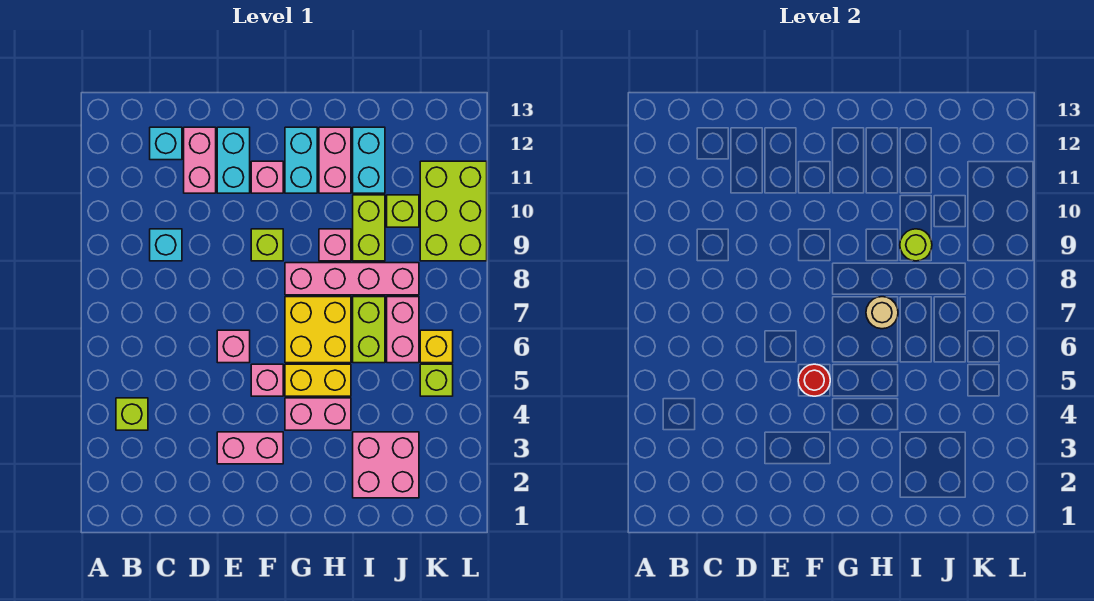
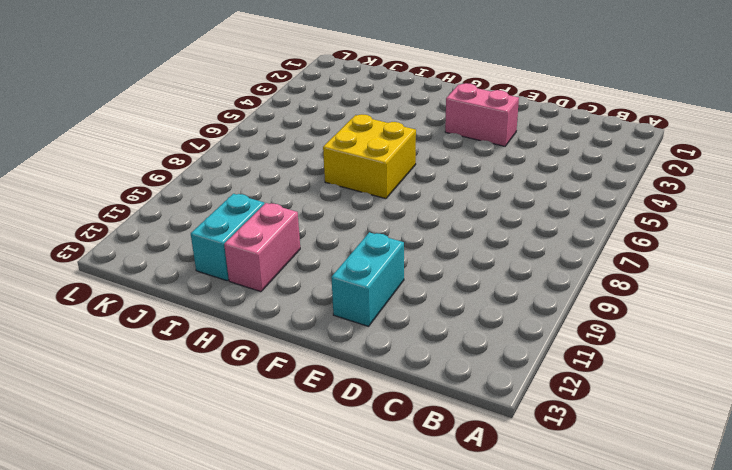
none -> lime brick B4 level 1
none -> cyan brick C9 level 1
none -> cyan brick C12 level 1

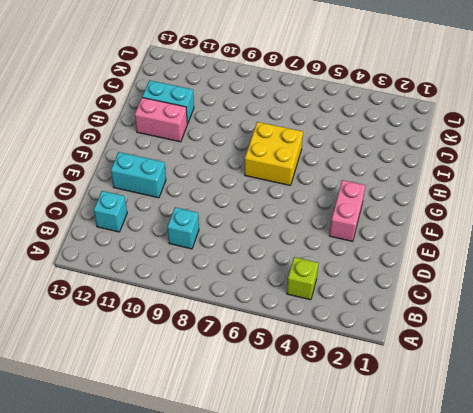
none -> pink brick D11:D12 level 1
none -> pink brick E6 level 1
none -> pink brick F5 level 1

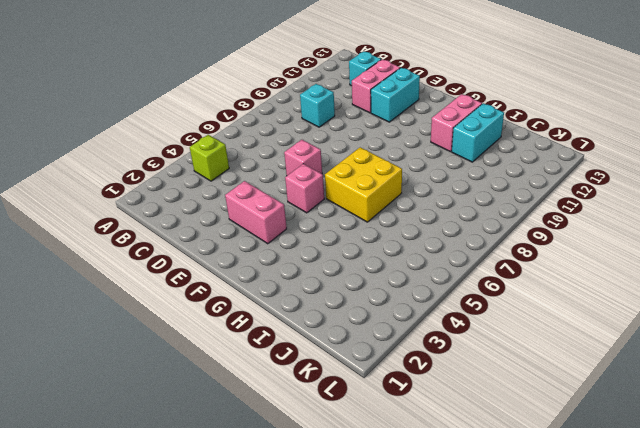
none -> lime brick F9 level 1
none -> pink brick F11 level 1
none -> pink brick G4:H4 level 1

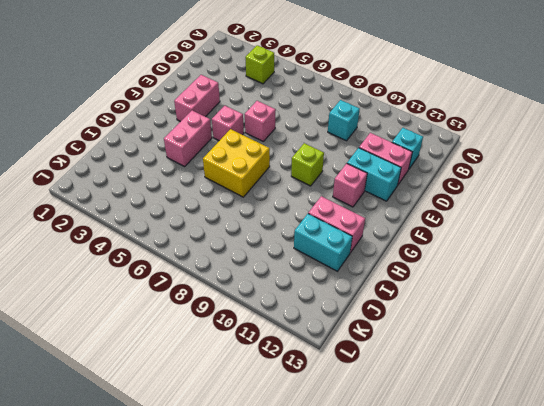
none -> yellow brick G5:H5 level 1
none -> pink brick G8:J8 level 1
none -> cyan brick G11:G12 level 1

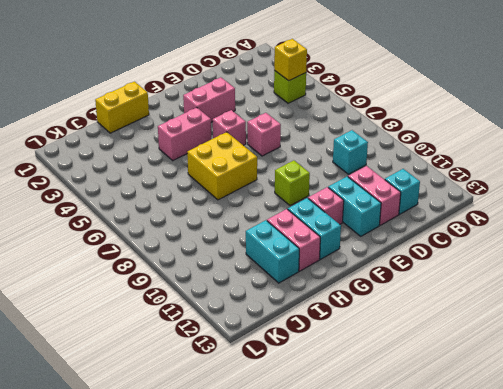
yellow brick B4 level 2 -> yellow brick K6 level 1
yellow brick H1:I1 level 1 -> yellow brick G5:H5 level 1
none -> pink brick G8:J8 level 1
none -> pink brick H9 level 1
none -> pink brick I2:J3 level 1

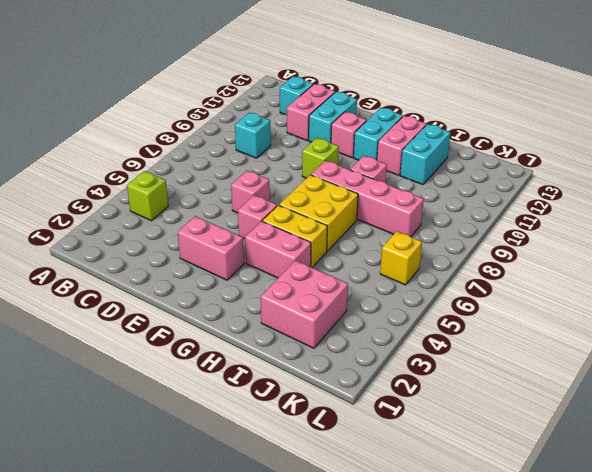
none -> lime brick I6:I7 level 1
none -> lime brick I9:I10 level 1
none -> pink brick J6:J7 level 1

